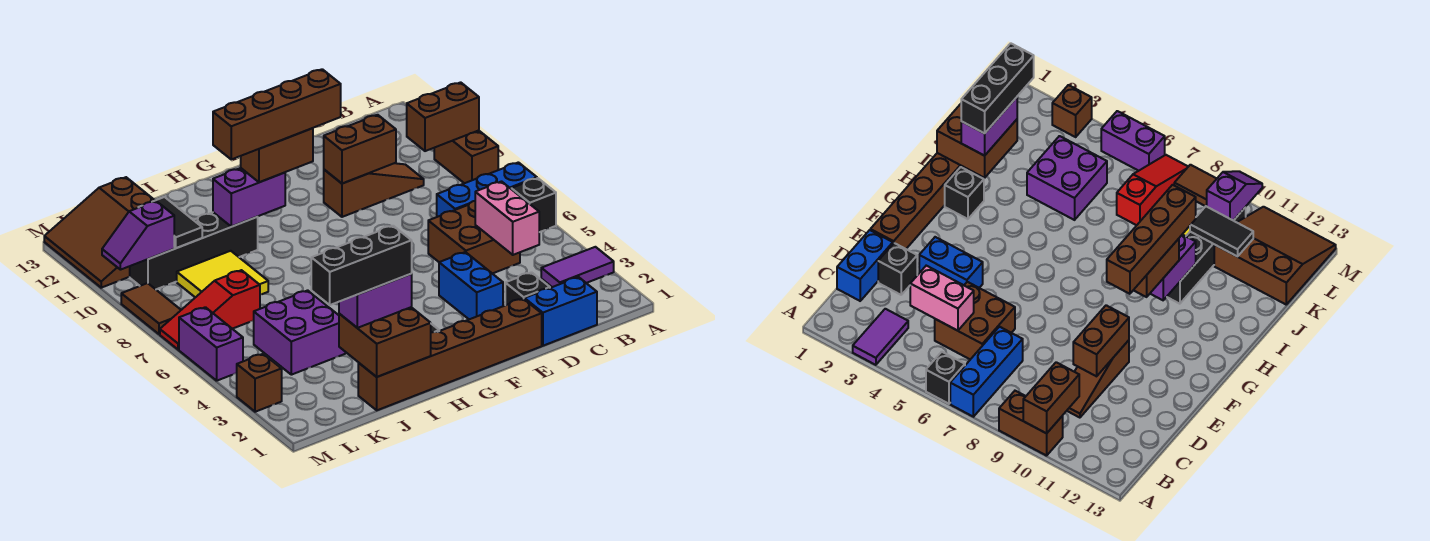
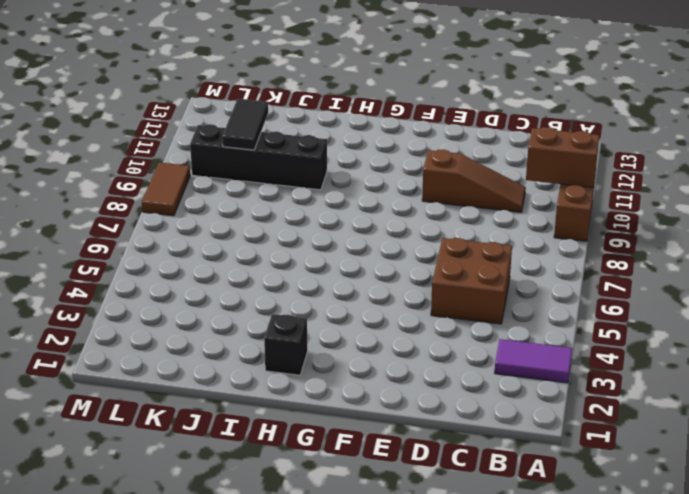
none -> black brick A6 level 1
none -> blue brick A7:C7 level 1
none -> blue brick C1:D1 level 1
none -> black brick D2 level 1

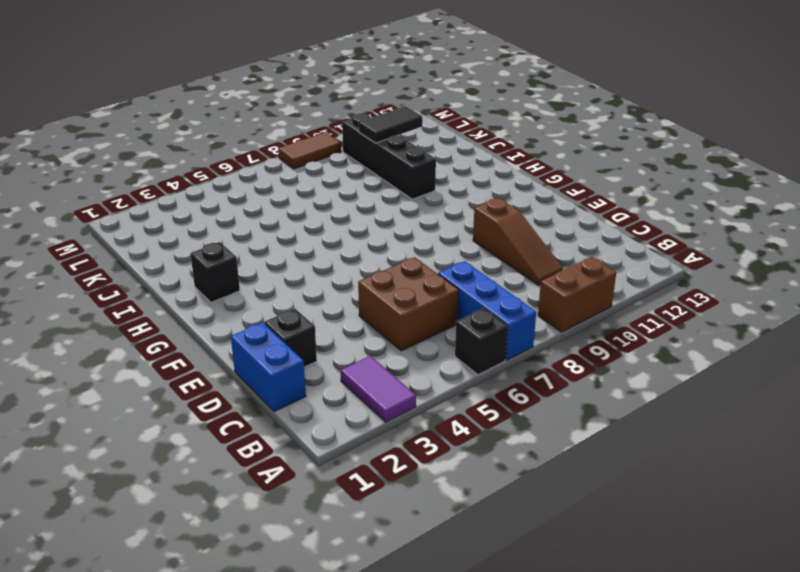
none -> brown brick E1:J1 level 1
none -> blue brick E3:E4 level 1
none -> purple brick J4:K5 level 1
none -> yellow tile J8:K9 level 1

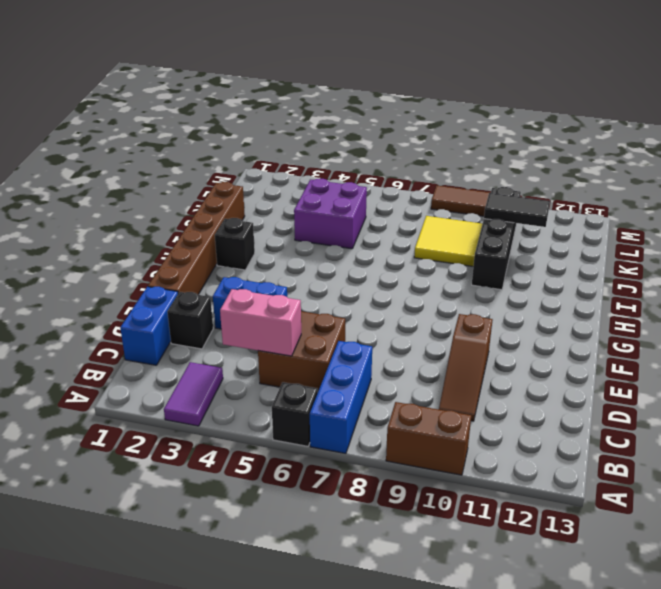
none -> red slope K7:M7 level 1 top K
none -> brown slope K11:M13 level 1 top K
none -> brown brick M3 level 1
none -> purple brick M5:M6 level 1

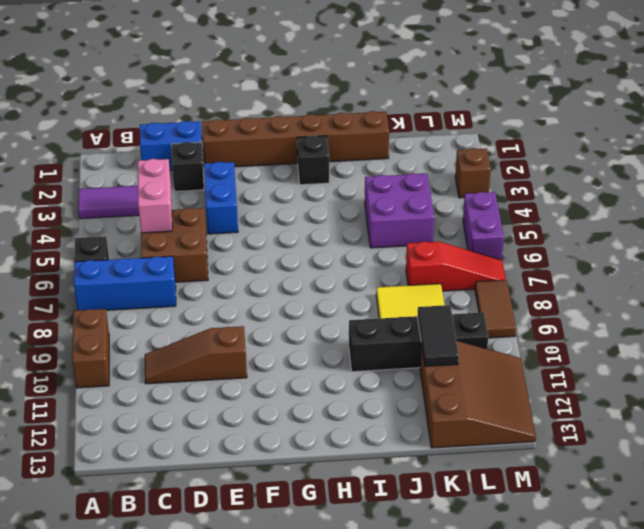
none -> brown brick A10:B10 level 2
none -> brown brick D10:E10 level 2
none -> purple brick H10:I10 level 2
none -> brown brick I1:J2 level 2

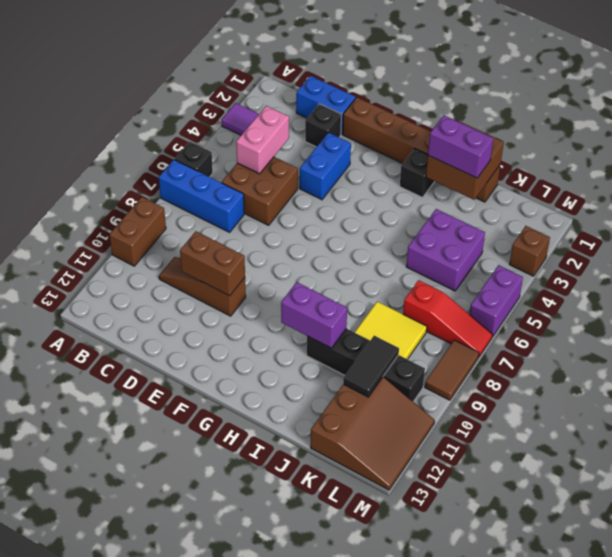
none -> brown brick A10:B10 level 2
none -> purple slope L10:M10 level 2 top L
none -> brown brick G10:H10 level 3
none -> brown brick F10:I10 level 4

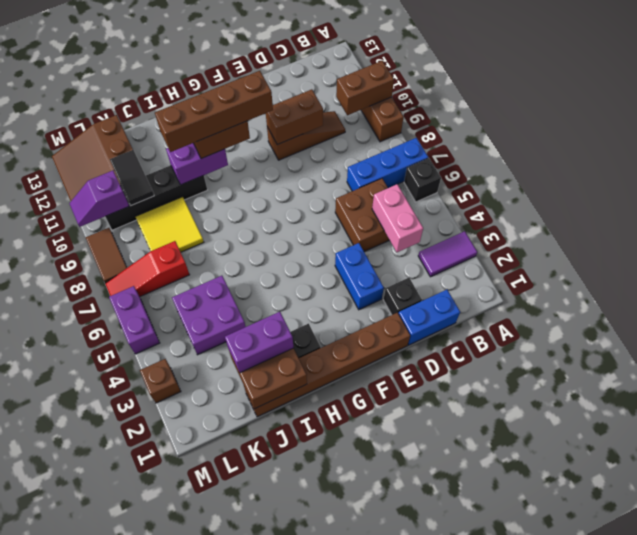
none -> black brick I2:K2 level 4

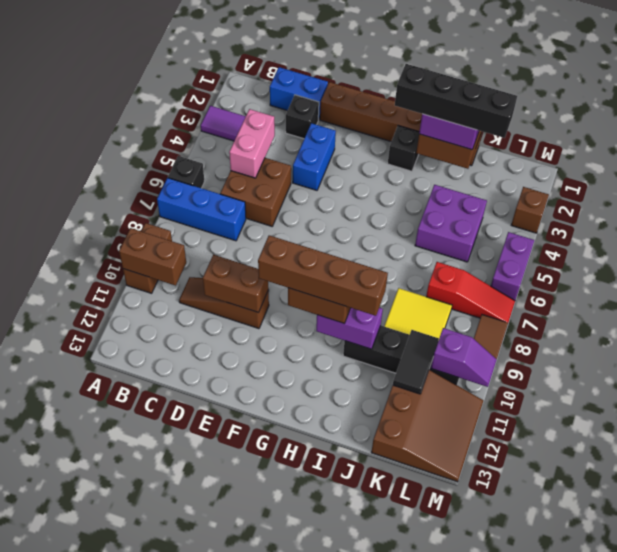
black brick H2:K2 level 4 -> black brick I2:K2 level 4

